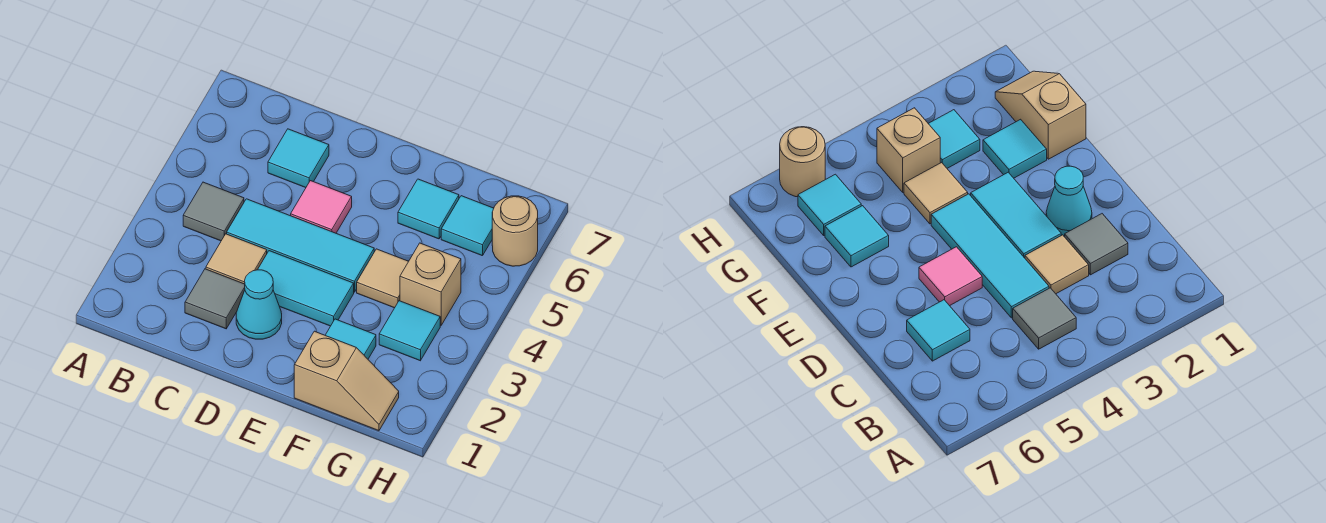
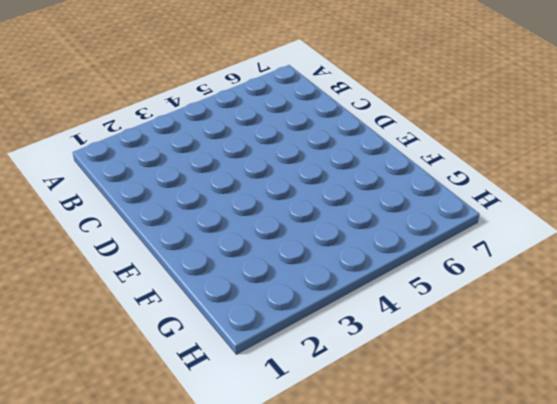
none -> grey tile B4 level 1
none -> grey tile C2 level 1
none -> tan tile C3 level 1

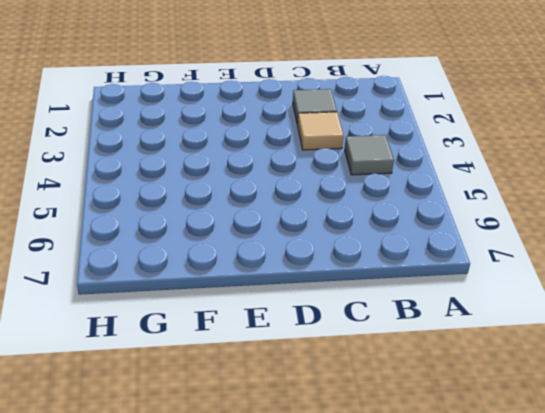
none -> cyan tile C4:E4 level 1
none -> cyan tile C6 level 1
none -> cyan cone D2 level 1

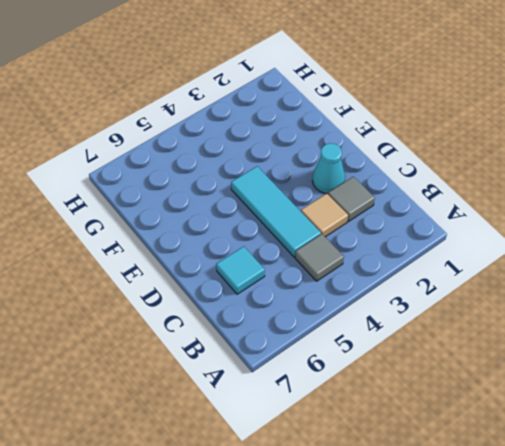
none -> cyan tile D3:E3 level 1
none -> pink tile D5 level 1
none -> tan slope F1:G1 level 1 top F

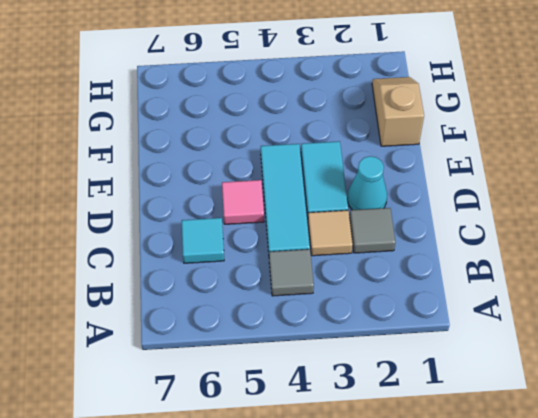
none -> cyan tile F2 level 1
none -> tan tile F4 level 1
none -> cyan tile F6 level 1

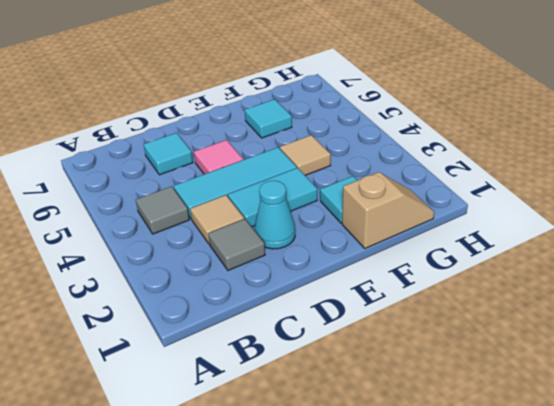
none -> cyan tile G3 level 1
none -> tan brick G4 level 1
none -> cyan tile G6 level 1

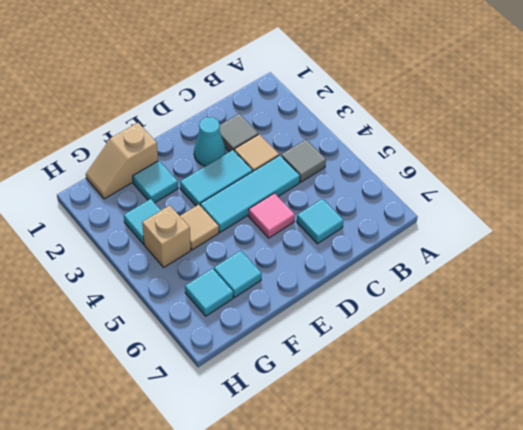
none -> tan round brick H6 level 1

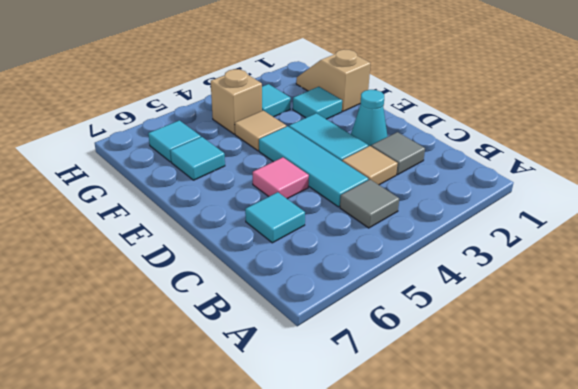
none -> tan round brick H6 level 1

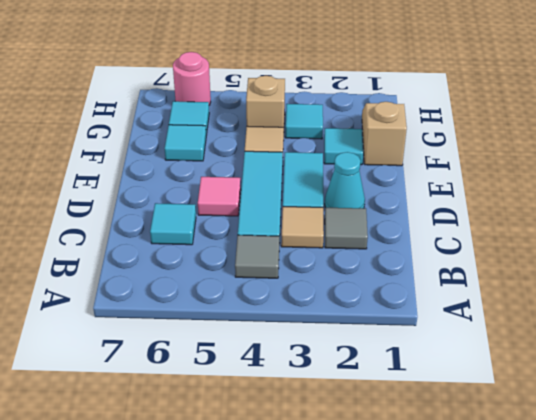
pink round brick H6 level 1 -> tan round brick H6 level 1

